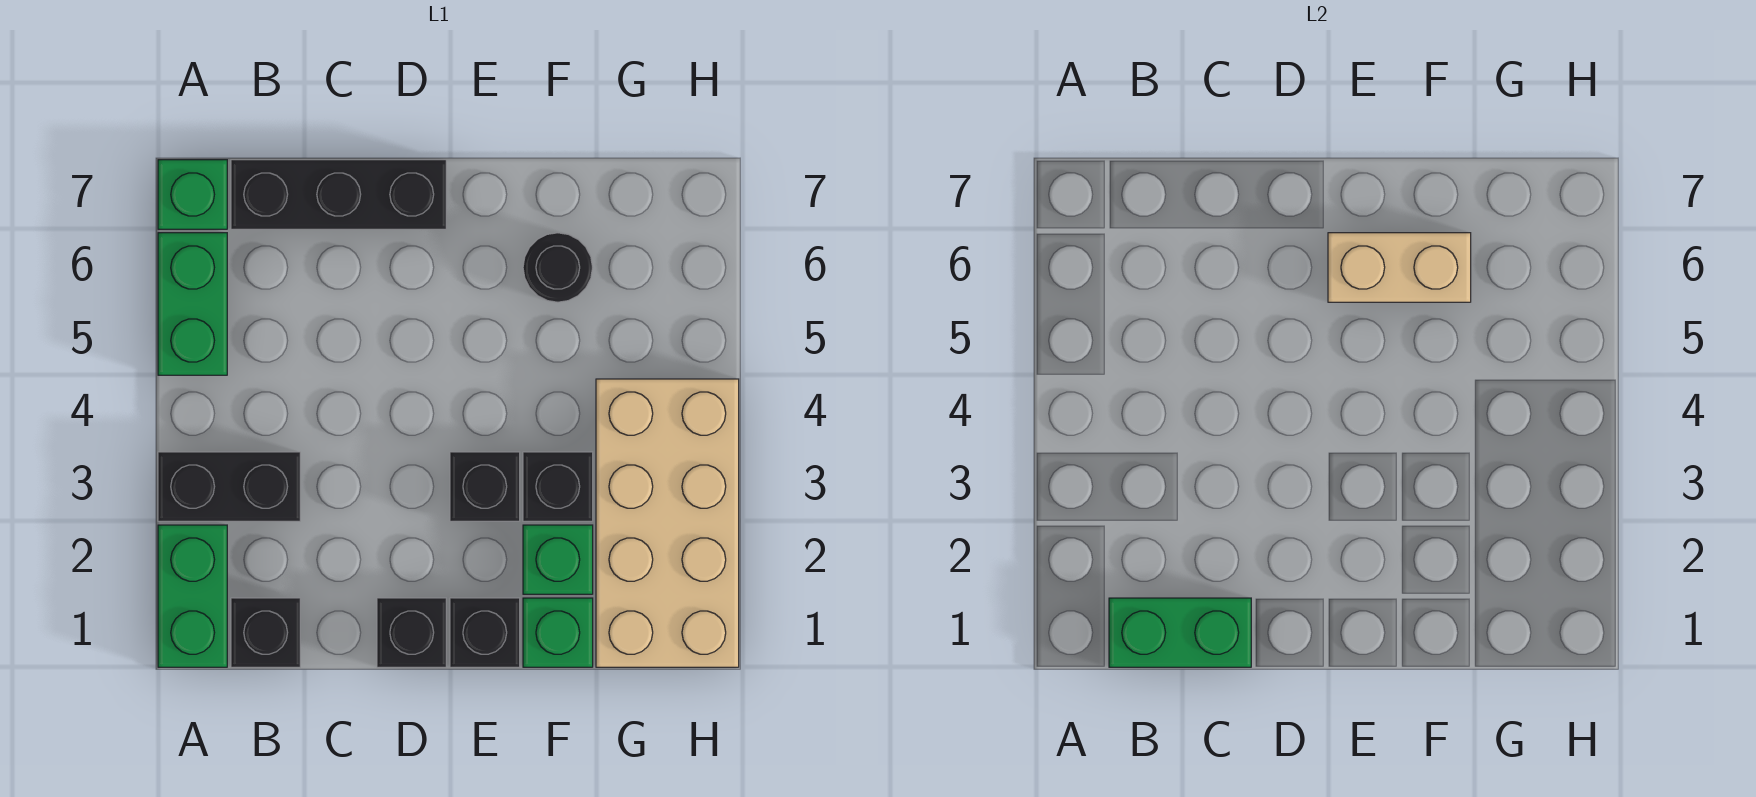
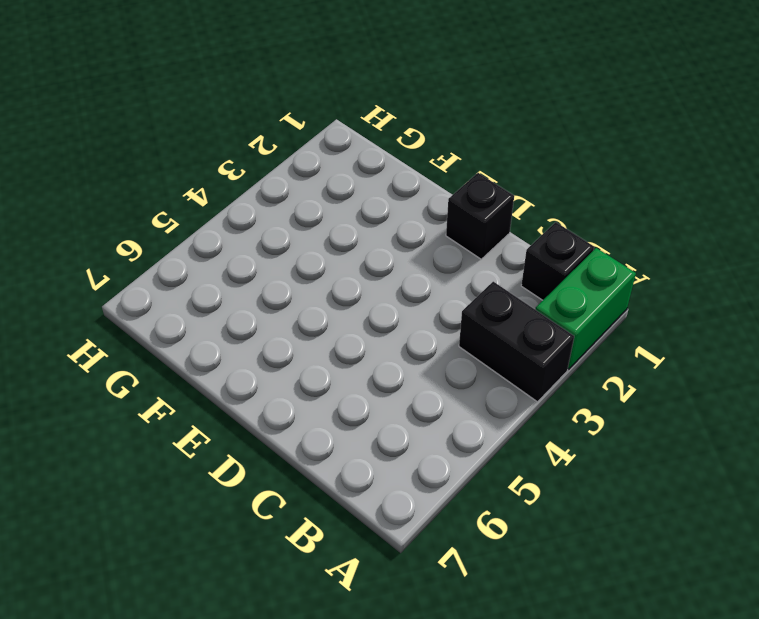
none -> green brick A5:A6 level 1
none -> green brick A7 level 1
none -> black brick B7:D7 level 1

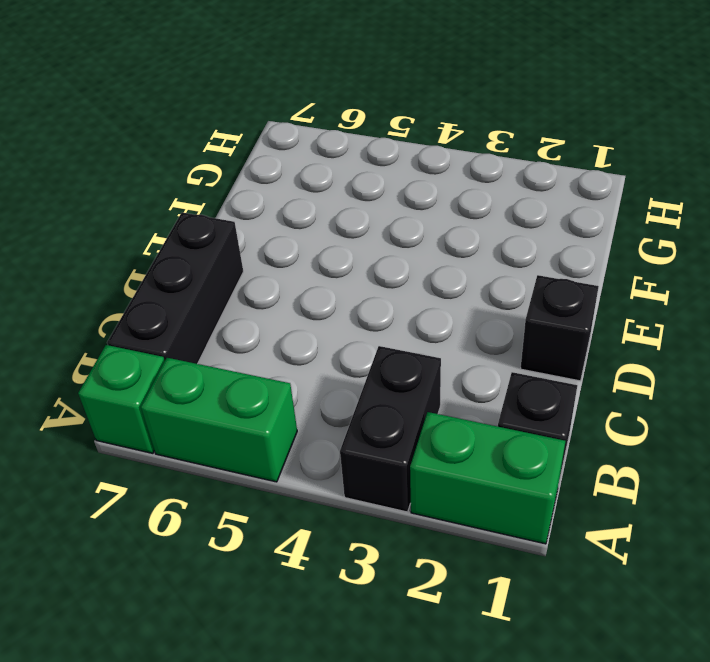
none -> black brick E1 level 1
none -> black brick E3 level 1
none -> green brick F1 level 1

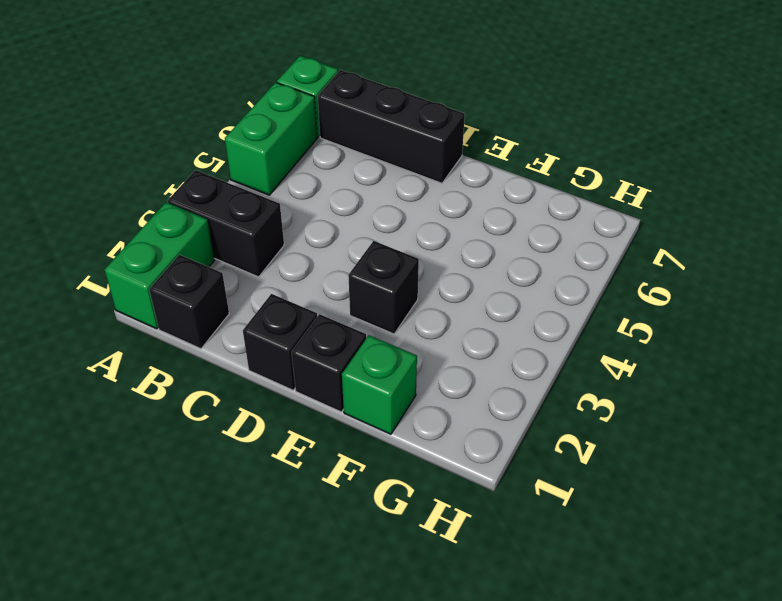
none -> green brick F2 level 1
none -> black brick F3 level 1
none -> black round brick F6 level 1

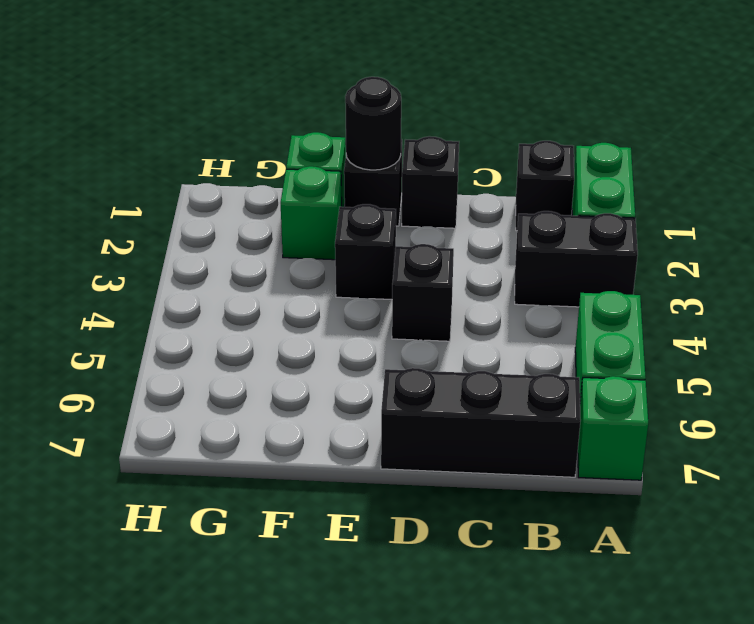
black brick D4 level 1 -> black brick F3 level 1
black round brick E1 level 2 -> black round brick F6 level 1
none -> tan brick G1:H4 level 1
none -> green brick B1:C1 level 2
none -> tan brick E6:F6 level 2

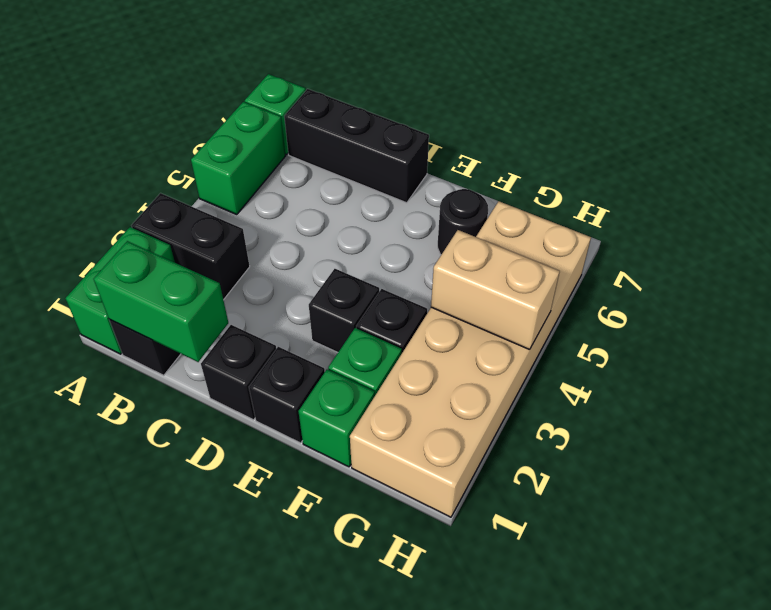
tan brick G1:H6 level 1 -> tan brick G1:H4 level 1
tan brick G4:H4 level 2 -> tan brick E6:F6 level 2

